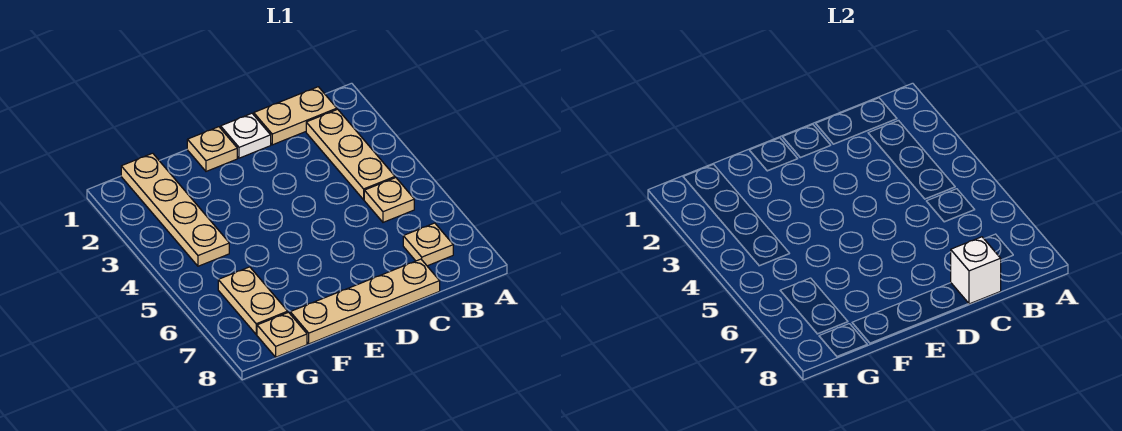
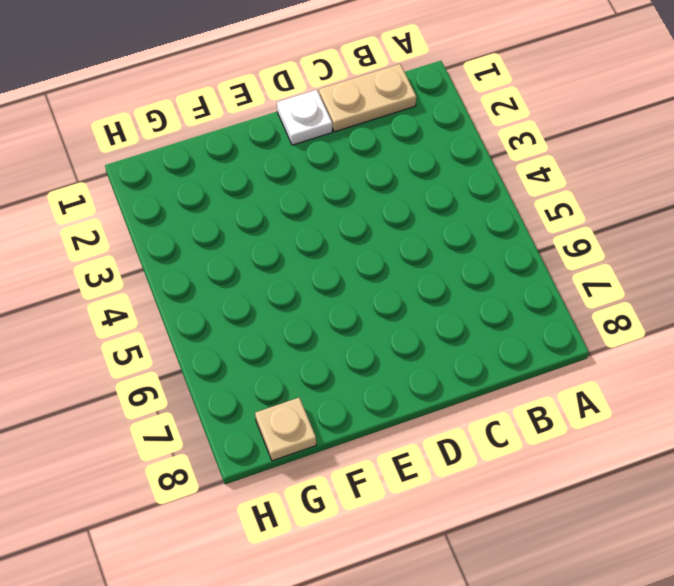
none -> tan plate B2:B4 level 1
none -> tan plate B5 level 1

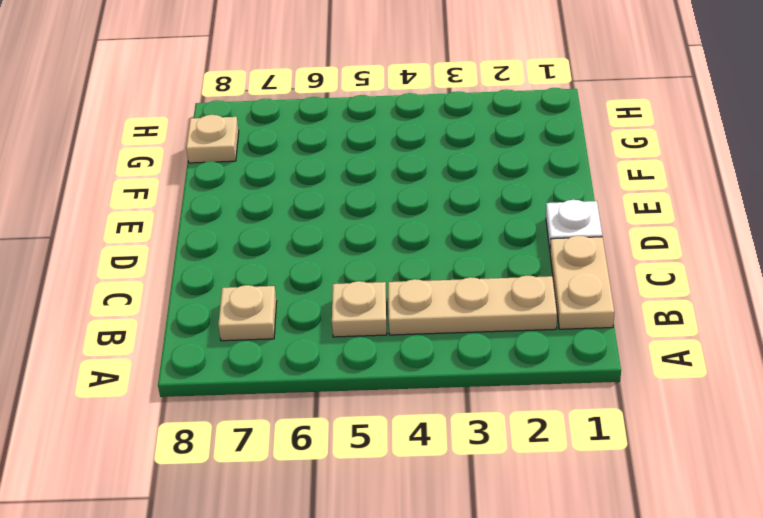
none -> tan plate C8:F8 level 1
none -> tan plate E1 level 1

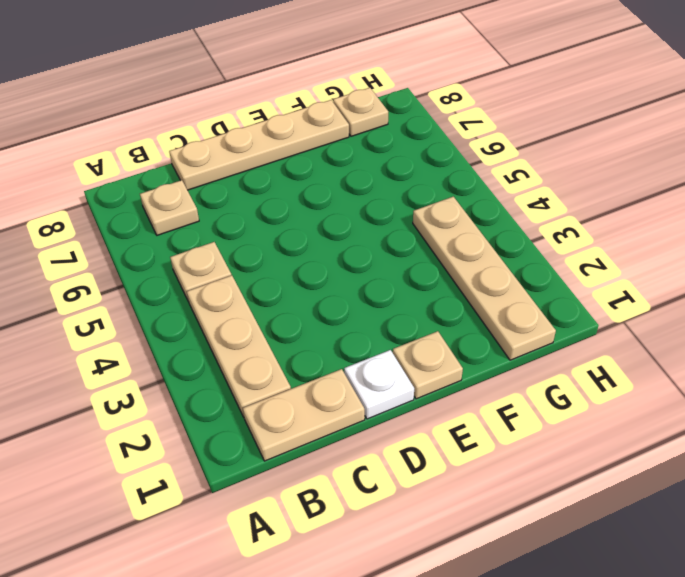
none -> tan plate G6:G7 level 1
none -> white brick C8 level 2

